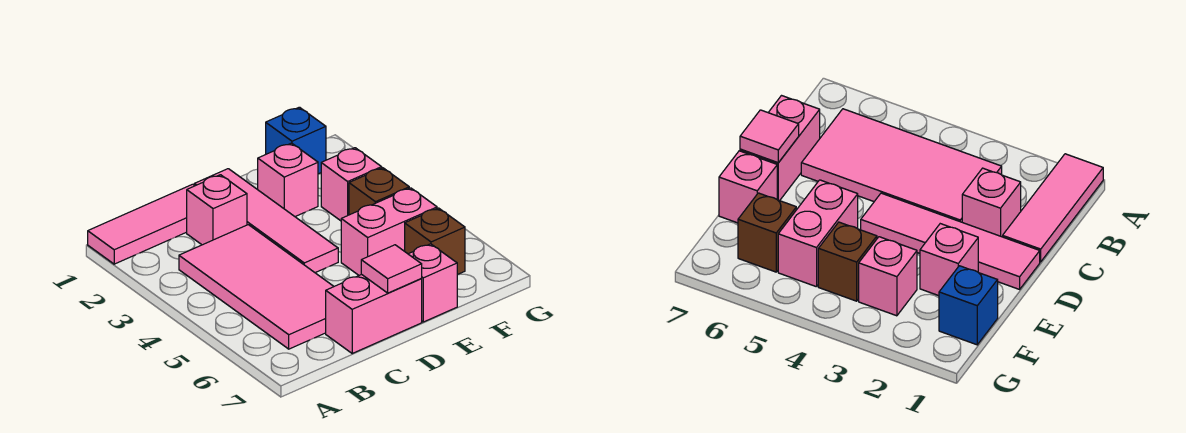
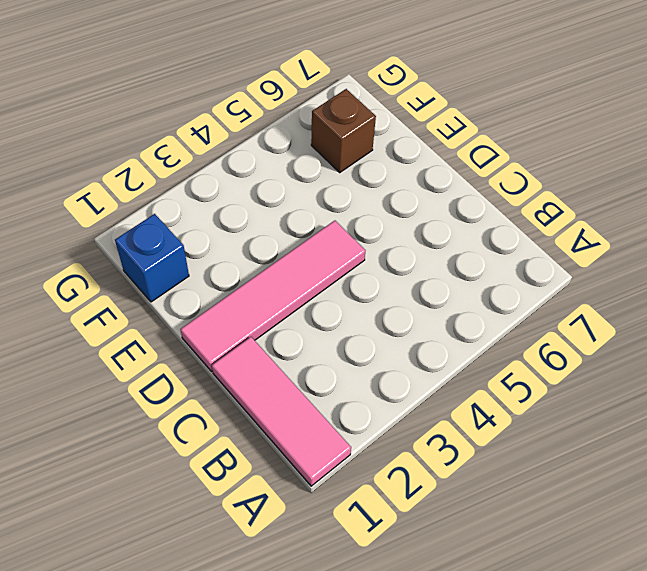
none -> pink tile B3:C6 level 1
none -> pink brick C2 level 1
none -> pink brick C7:D7 level 1

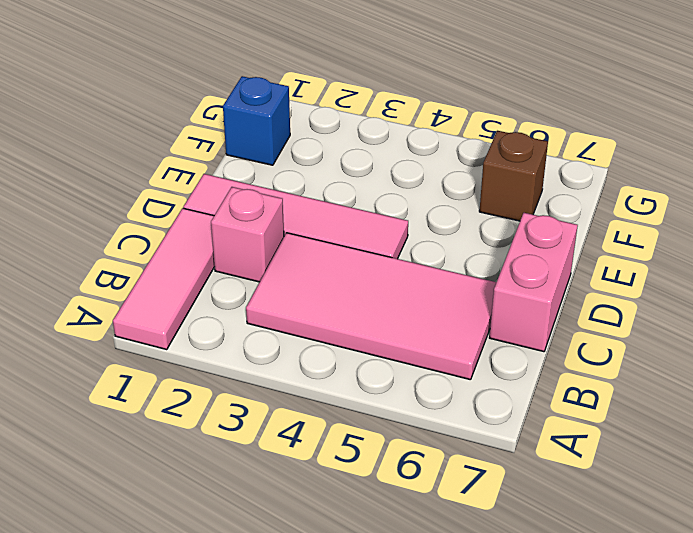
none -> pink brick E2 level 1
none -> pink brick E5:F5 level 1
none -> pink brick E7 level 1

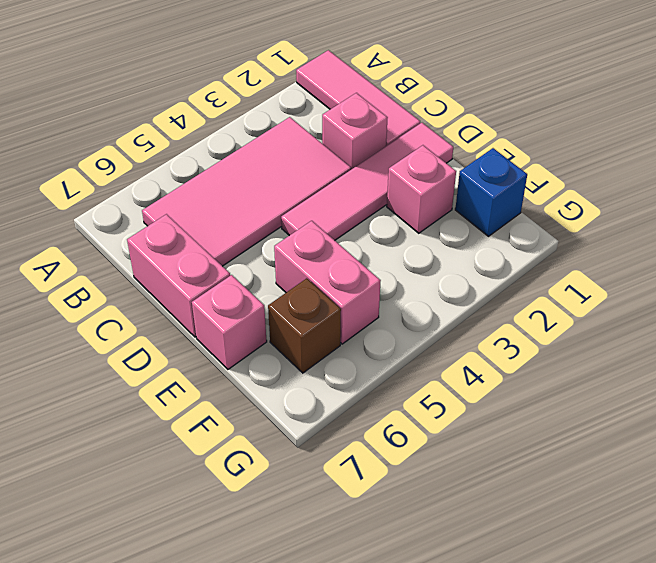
none -> pink brick F3 level 1
none -> brown brick F4 level 1
none -> pink tile D7 level 2

